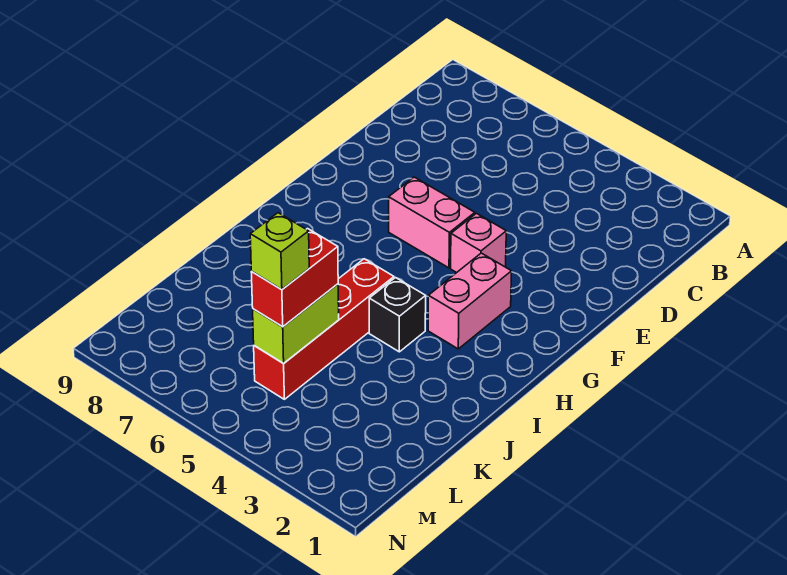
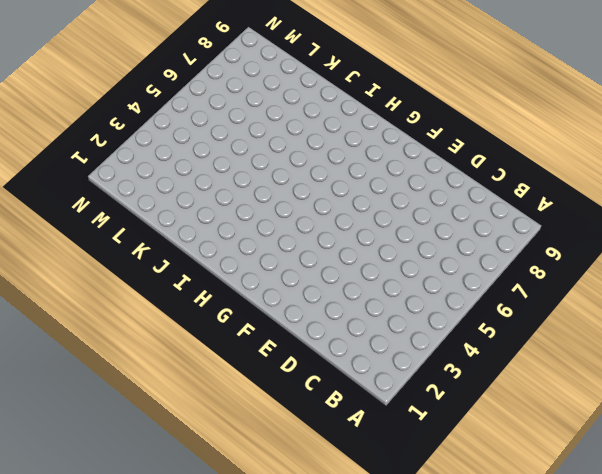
none -> pink brick F4 level 1
none -> pink brick F5:F6 level 1

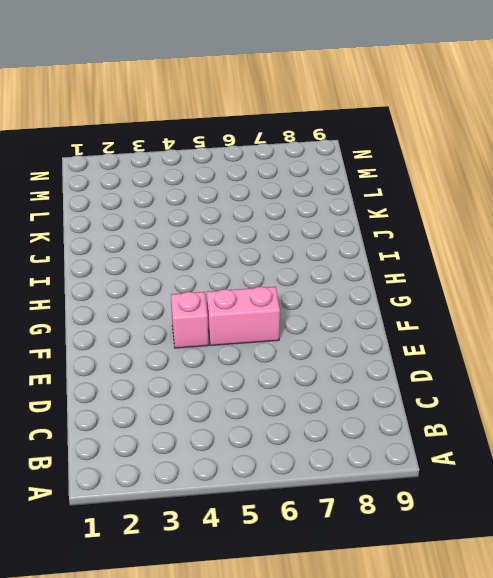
none -> pink brick G3:H3 level 1
none -> black brick I4 level 1

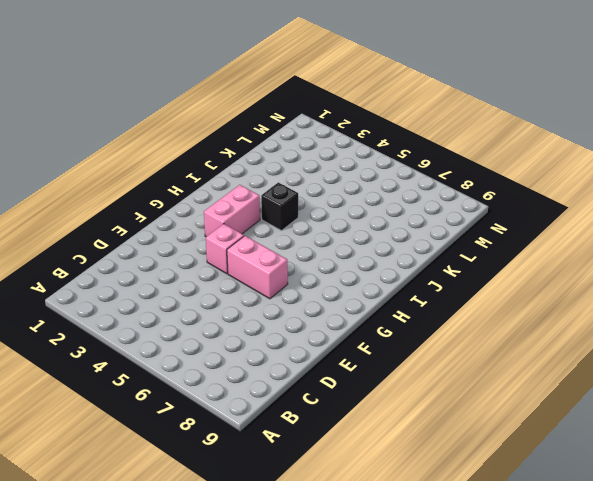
none -> red brick I5:L5 level 1
none -> lime brick K5:L5 level 2

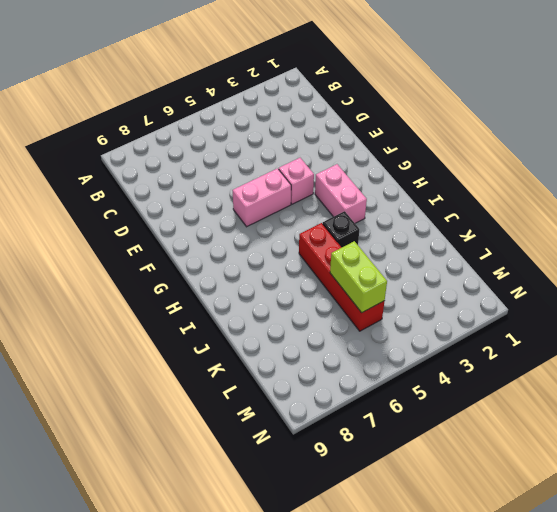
none -> red brick K5:L5 level 3
none -> lime brick L5 level 4

